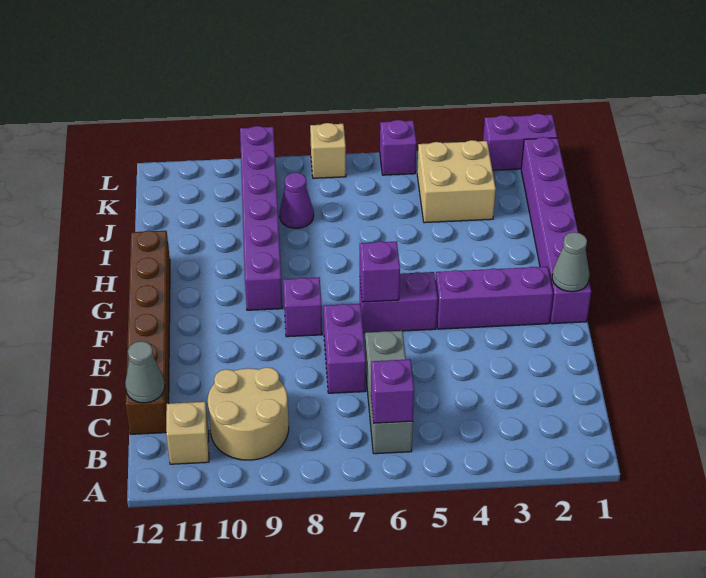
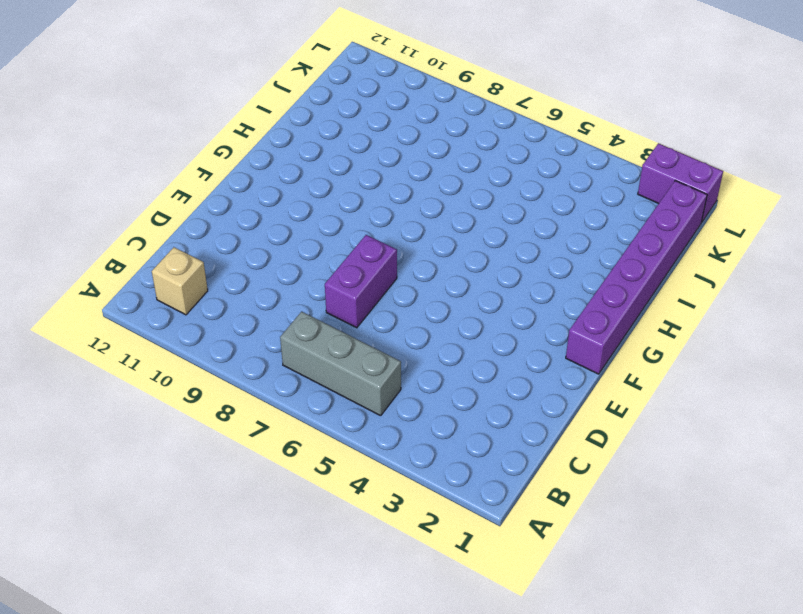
grey brick B5:B7 level 1 -> grey brick B6:D6 level 1
none -> tan round brick B9:C10 level 1
none -> brown brick C12:H12 level 1
none -> purple brick F2:F4 level 1

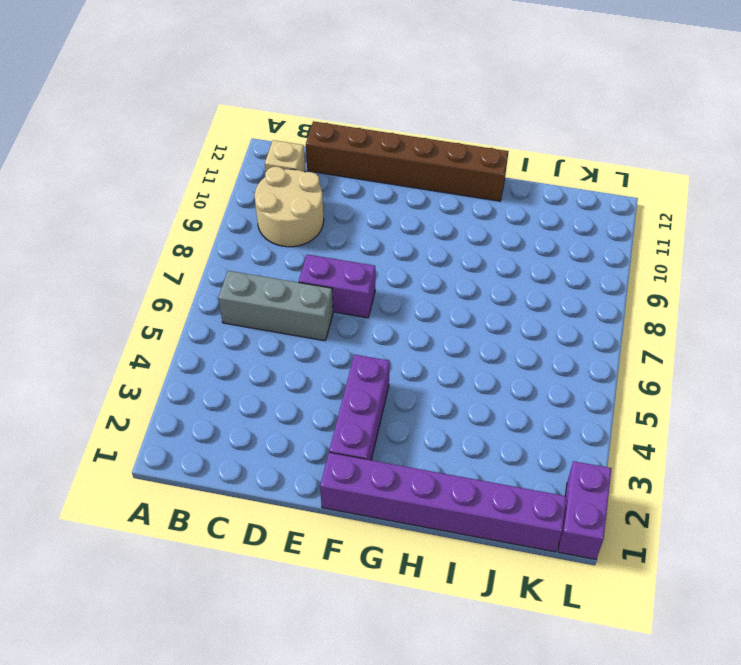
none -> purple brick F5:F6 level 1
none -> purple brick F8 level 1
none -> purple brick G9:L9 level 1

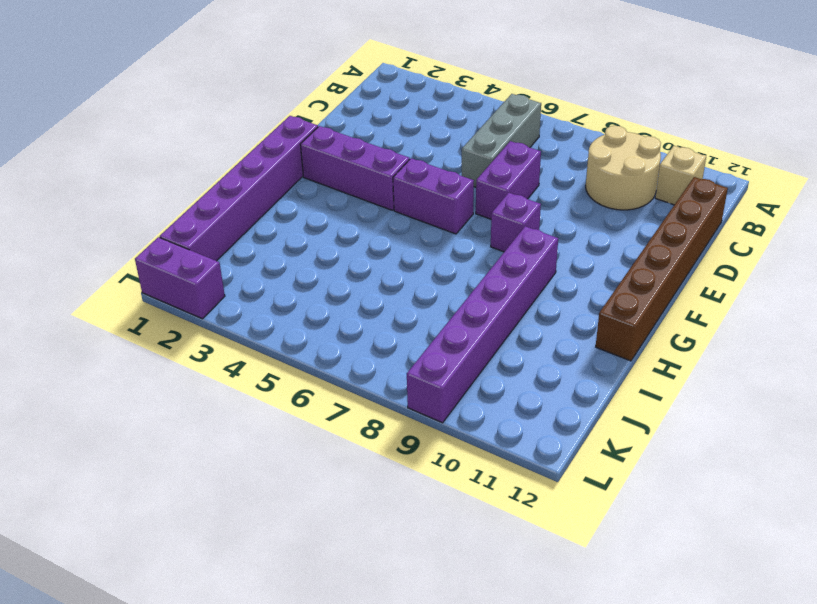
none -> tan brick J3:K4 level 1
none -> purple cone J8 level 1
none -> purple brick L5 level 1

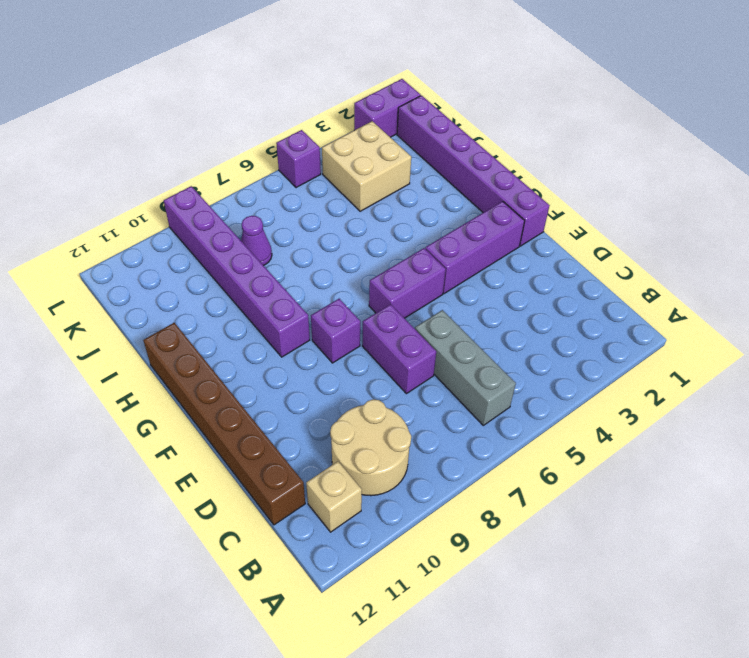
none -> tan brick L7 level 1
none -> purple brick B6 level 2
none -> grey cone C12 level 2

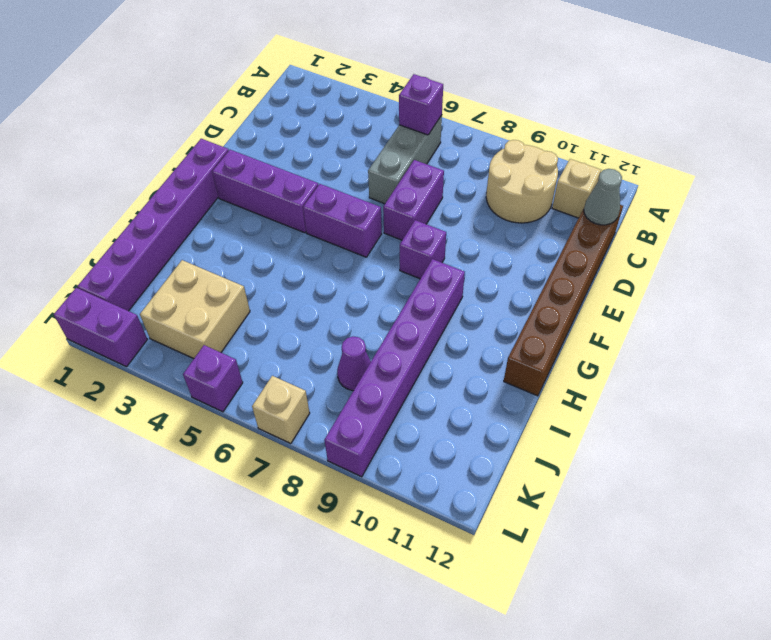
none -> grey cone F1 level 2
none -> purple brick F6 level 2

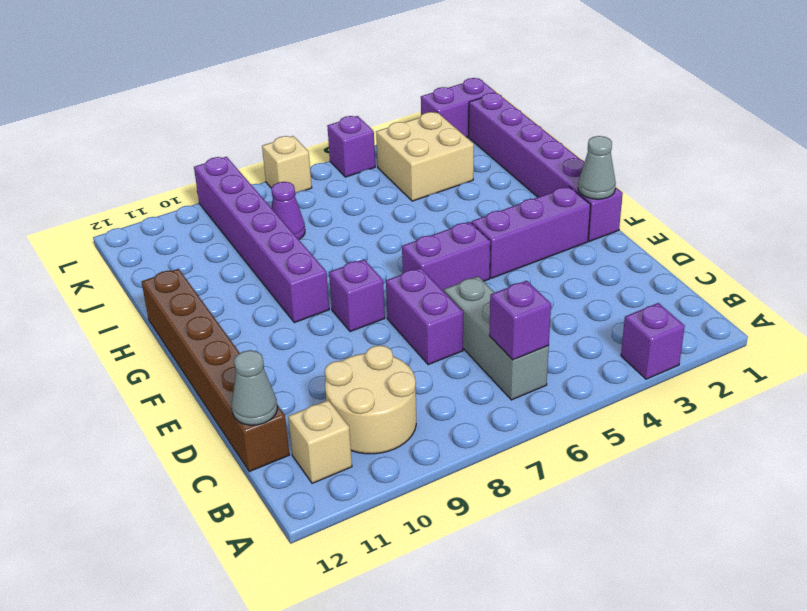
purple brick A3 level 1 -> purple brick F6 level 2

